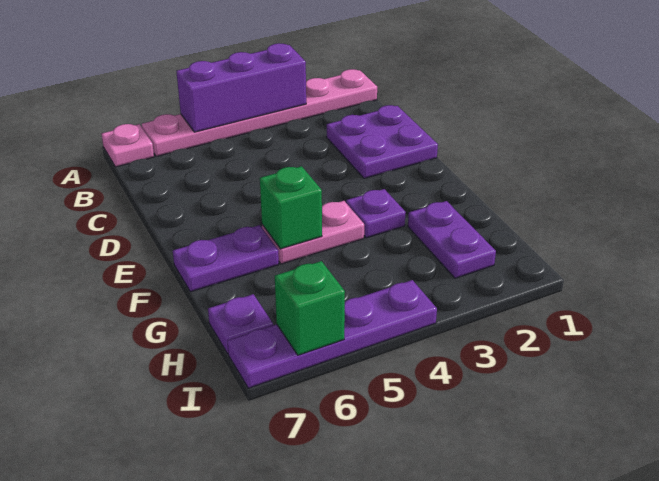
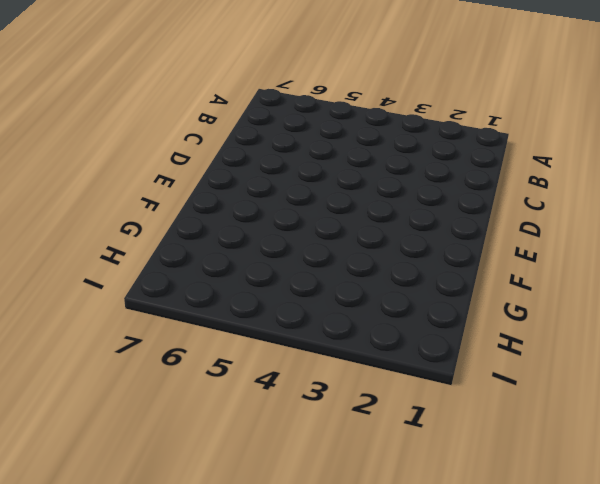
none -> pink plate A1:A6 level 1
none -> pink plate A7 level 1
none -> purple plate C1:D2 level 1

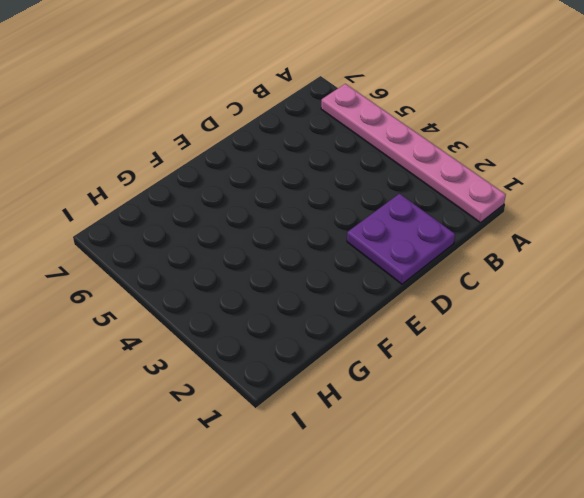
none -> pink plate A7 level 1
none -> purple plate F3 level 1
none -> pink plate F4:F5 level 1

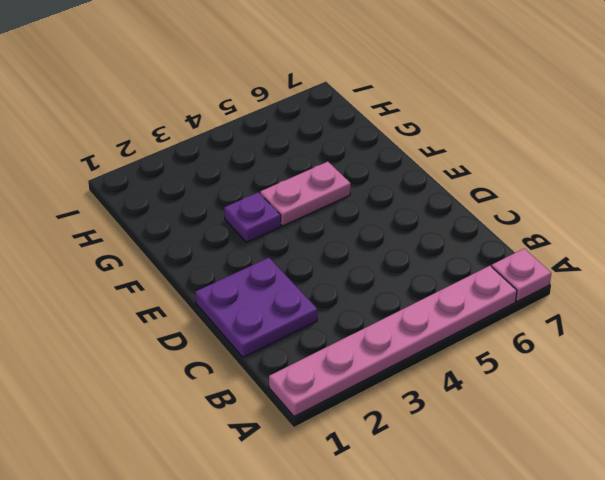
none -> purple plate F6:F7 level 1
none -> purple plate G2:H2 level 1
none -> purple plate H7 level 1

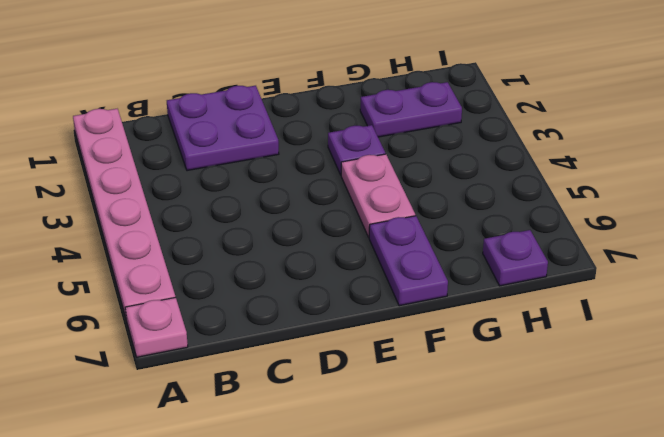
none -> purple plate I4:I7 level 1
none -> purple brick A3:A5 level 2
none -> green brick F5 level 2

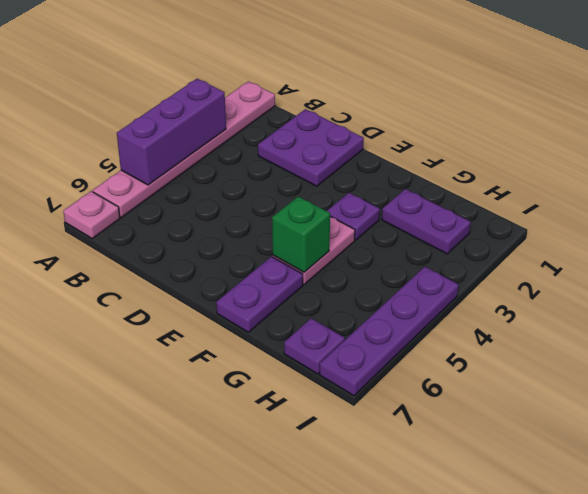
none -> green brick I6 level 2

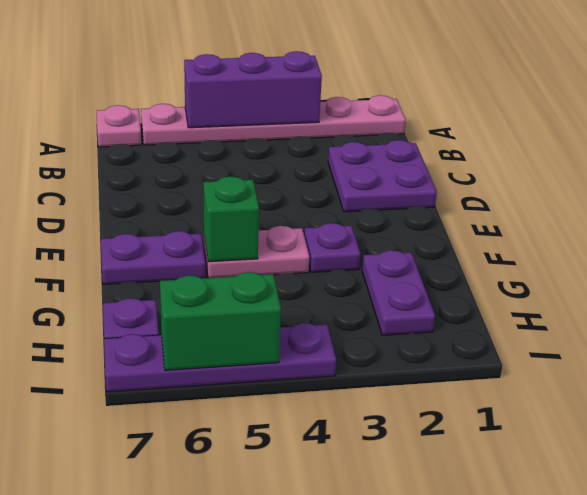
green brick I5:I6 level 2 -> green brick I6 level 2

